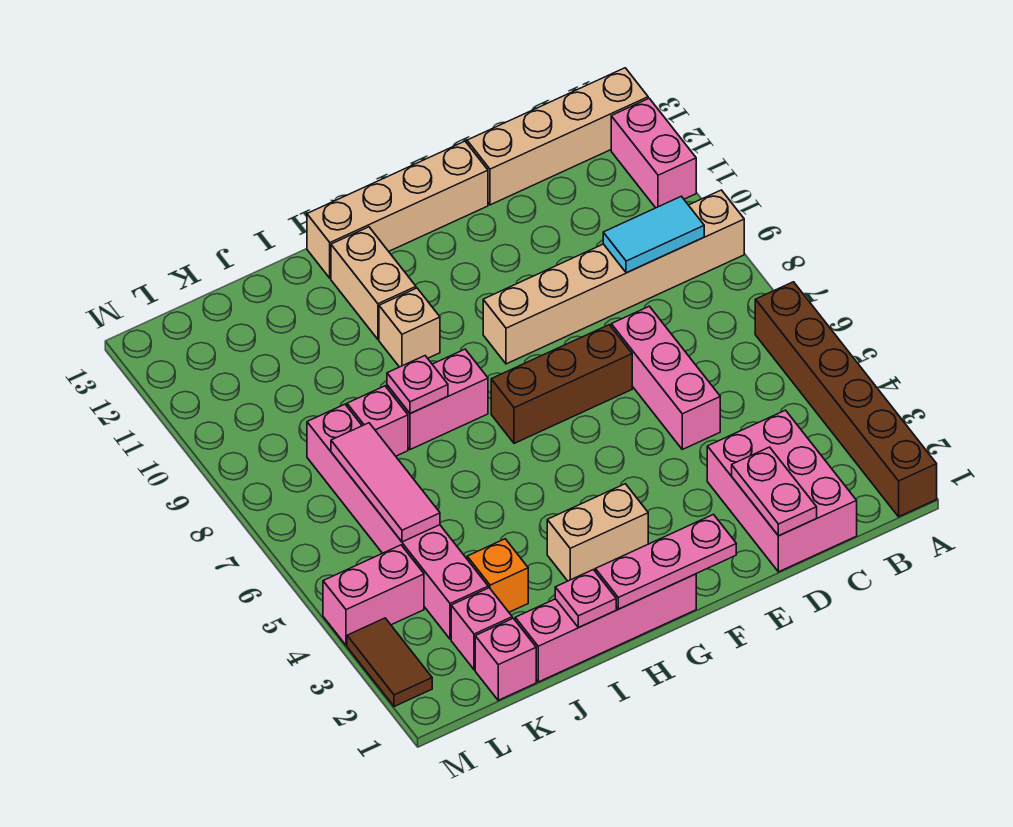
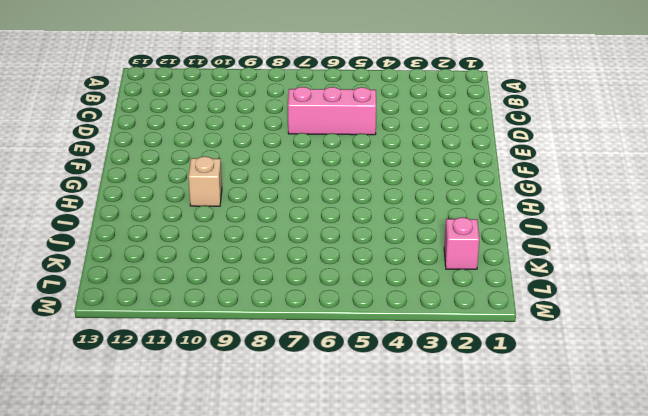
none -> brown brick A1:A6 level 1
none -> tan brick A9:F9 level 1
none -> pink brick A11:A12 level 1

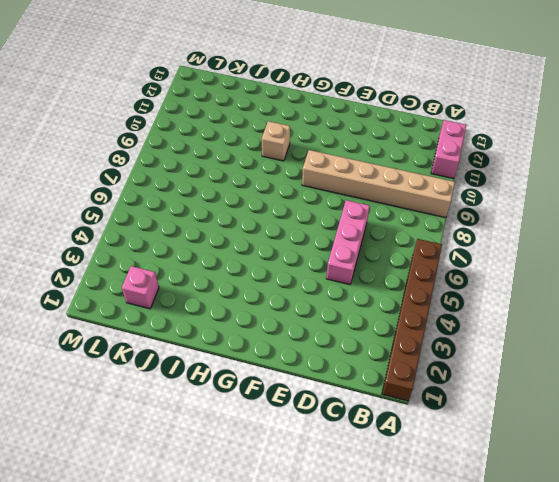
none -> tan brick A13:D13 level 1
none -> pink brick C1:D3 level 1
none -> brown brick E7:G7 level 1

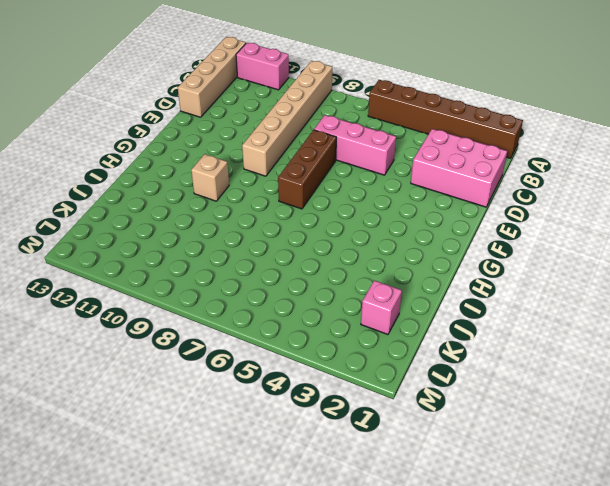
none -> tan brick E13:H13 level 1
none -> pink brick G1:J1 level 1
none -> tan brick G3:H3 level 1

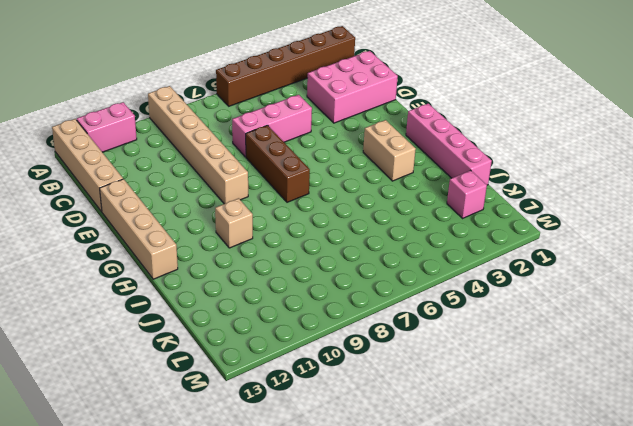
none -> pink brick H8:I8 level 1
none -> tan brick H11:H12 level 1
none -> orange brick J3 level 1

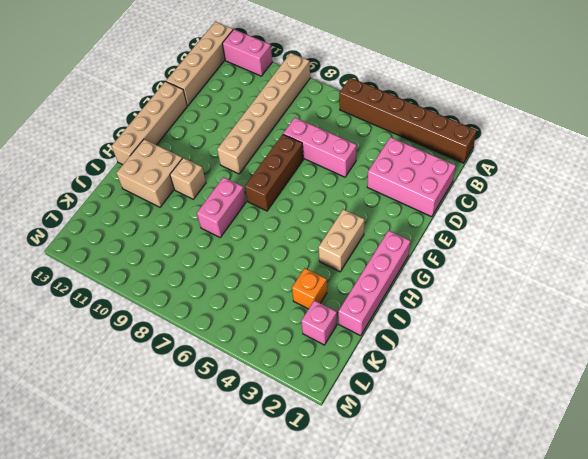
tan brick H11:I12 level 1 -> tan brick H11:H12 level 1
none -> pink brick J8 level 1
none -> pink brick K1 level 1
none -> pink brick K3:K8 level 1

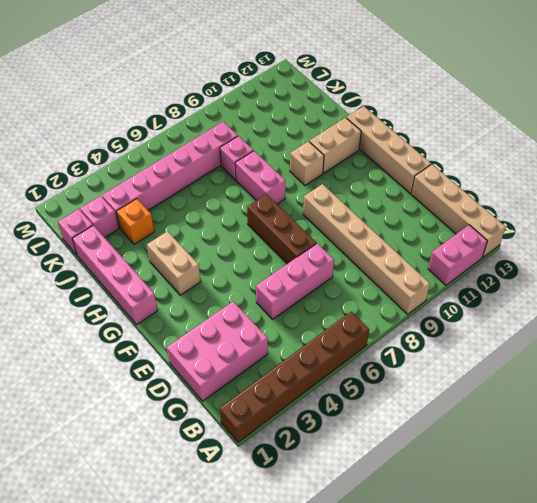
none -> pink brick L4:M4 level 1
none -> brown tile M2:M3 level 1
none -> cyan tile B9:C9 level 2

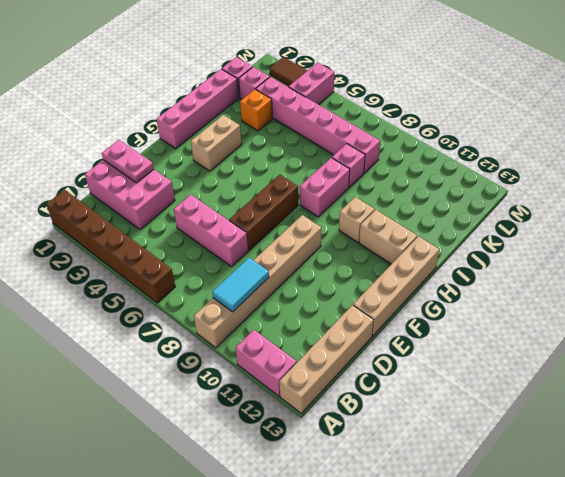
none -> pink plate F1:H1 level 2
none -> pink plate I1 level 2
none -> pink plate I8 level 2

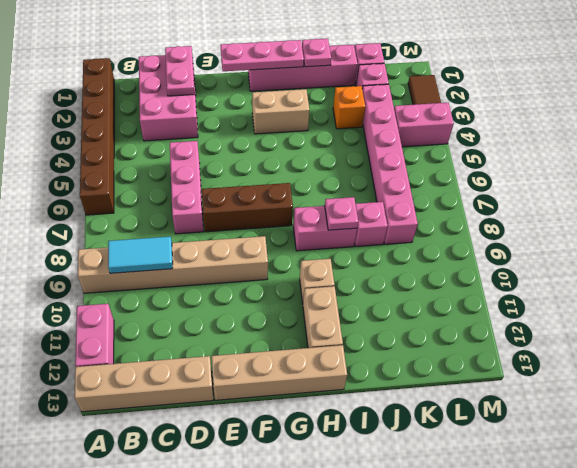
none -> pink tile K5:K7 level 2

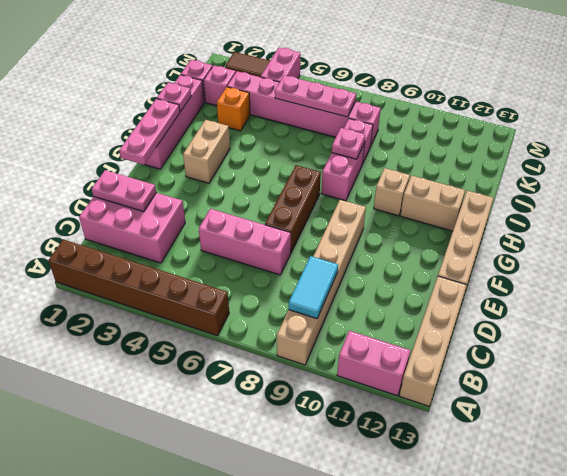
pink plate K5:K7 level 2 -> pink tile K5:K7 level 2

